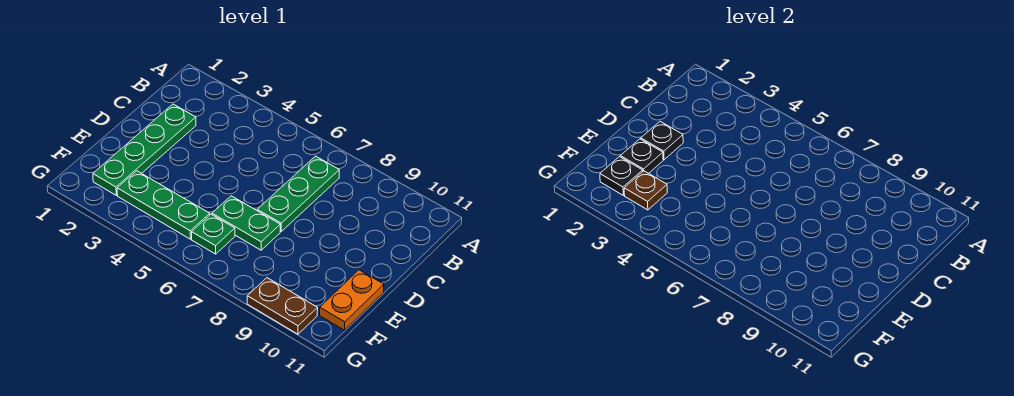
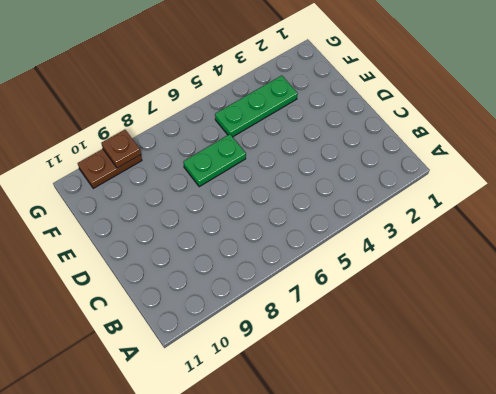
brown plate G9 level 2 -> brown plate F3 level 2
none -> green plate B7:D7 level 1
none -> green plate C2:F2 level 1

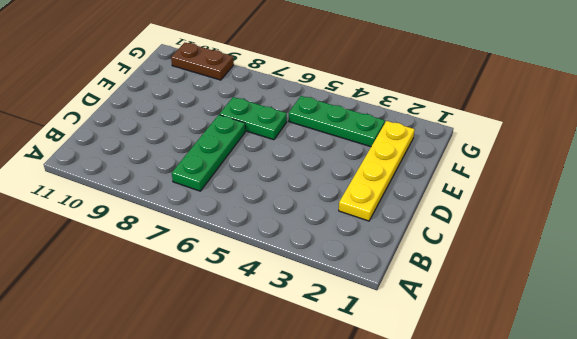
yellow plate C2:F2 level 1 -> green plate C2:F2 level 1
none -> orange plate E11:F11 level 1
none -> green plate F6 level 1

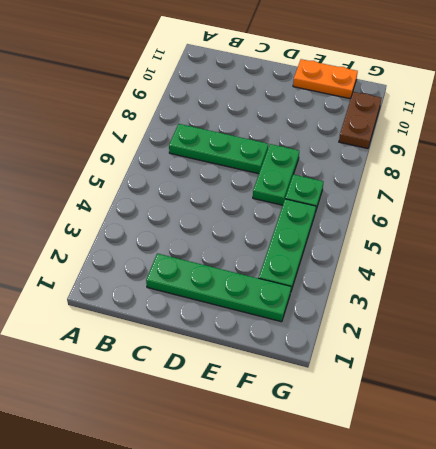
none -> black plate D2 level 2
none -> black plate E2 level 2

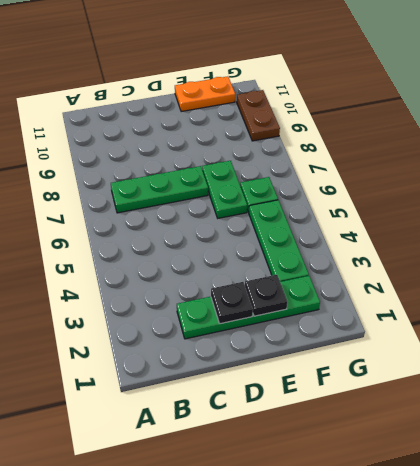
none -> black plate F2 level 2
none -> brown plate F3 level 2

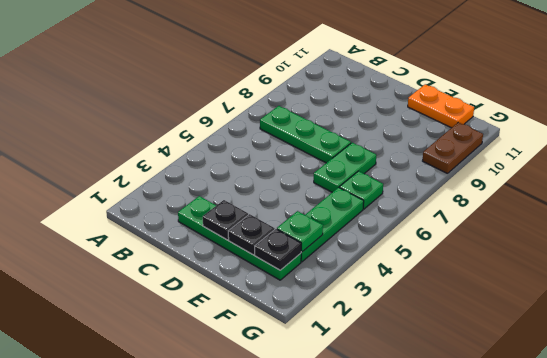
green plate F3 level 2 -> brown plate F3 level 2

